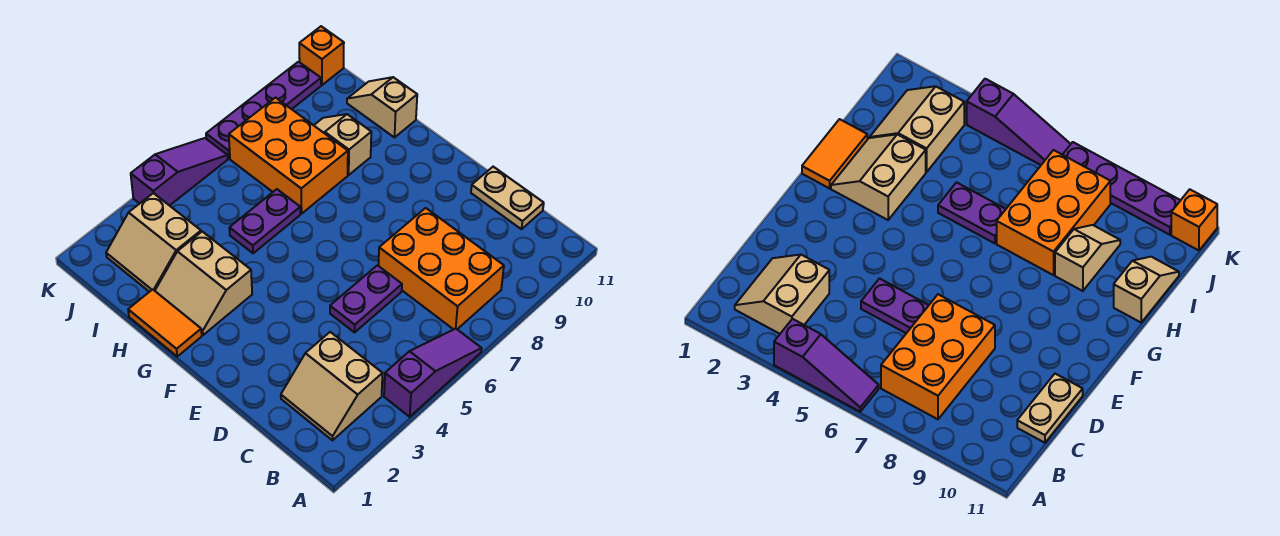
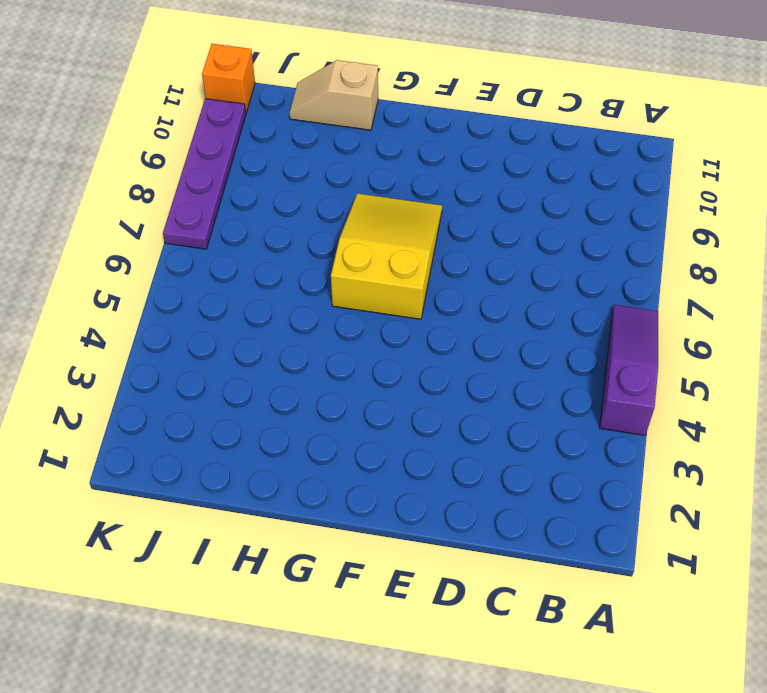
yellow slope F6:G8 level 1 top 6 -> none
none -> tan slope B2:C3 level 1 top 3
none -> orange brick B7:D8 level 1
none -> tan plate C11:D11 level 1

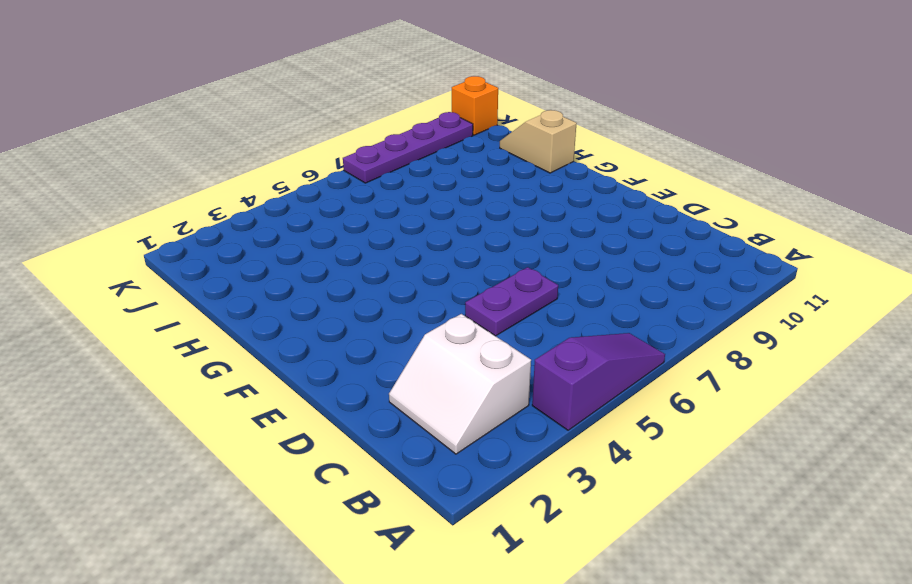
white slope B2:C3 level 1 top 3 -> tan slope B2:C3 level 1 top 3
none -> orange brick B7:D8 level 1
none -> tan plate C11:D11 level 1
none -> orange tile G1:H1 level 1

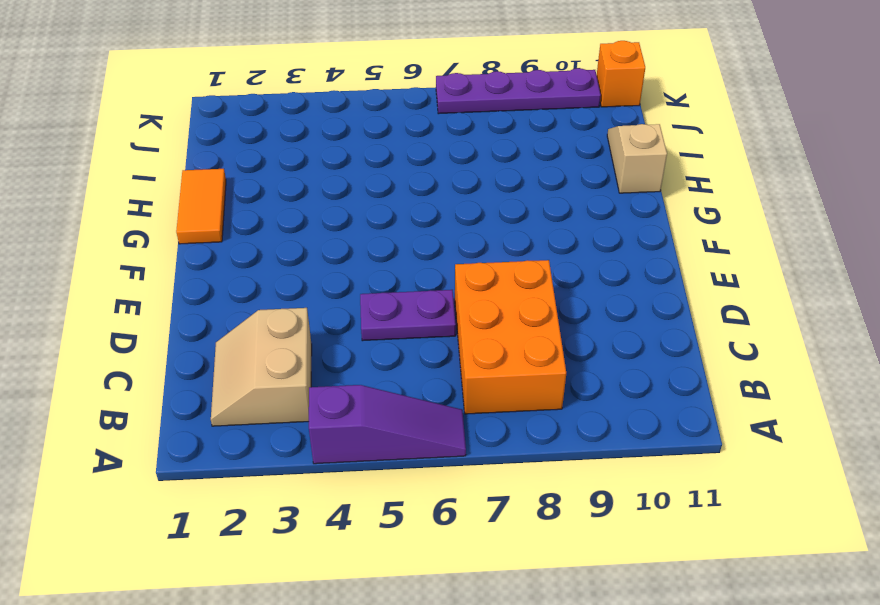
none -> tan plate C11:D11 level 1
none -> tan slope G2:H3 level 1 top 3
none -> purple plate H5:H6 level 1

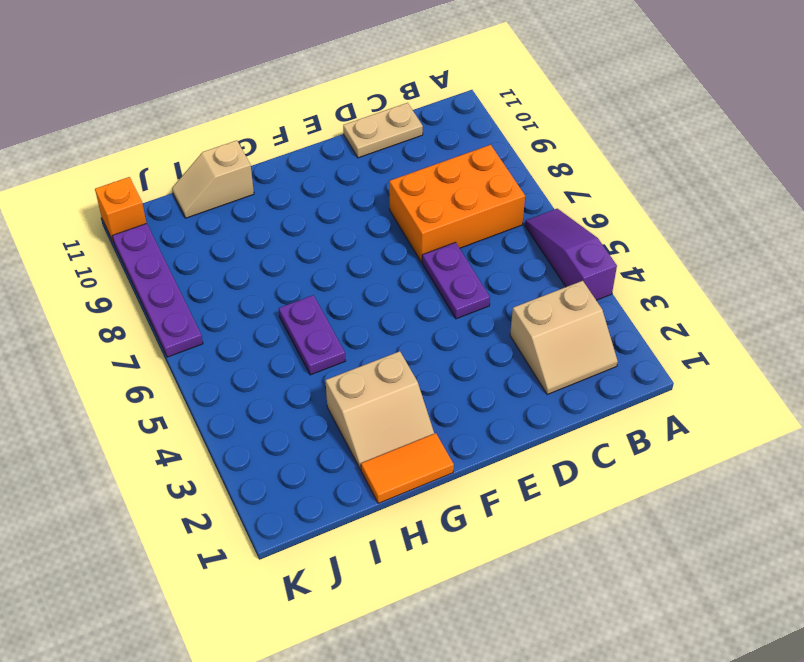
none -> orange brick H7:J8 level 1
none -> tan slope H9:I9 level 1 top H
none -> tan slope I2:J3 level 1 top 3

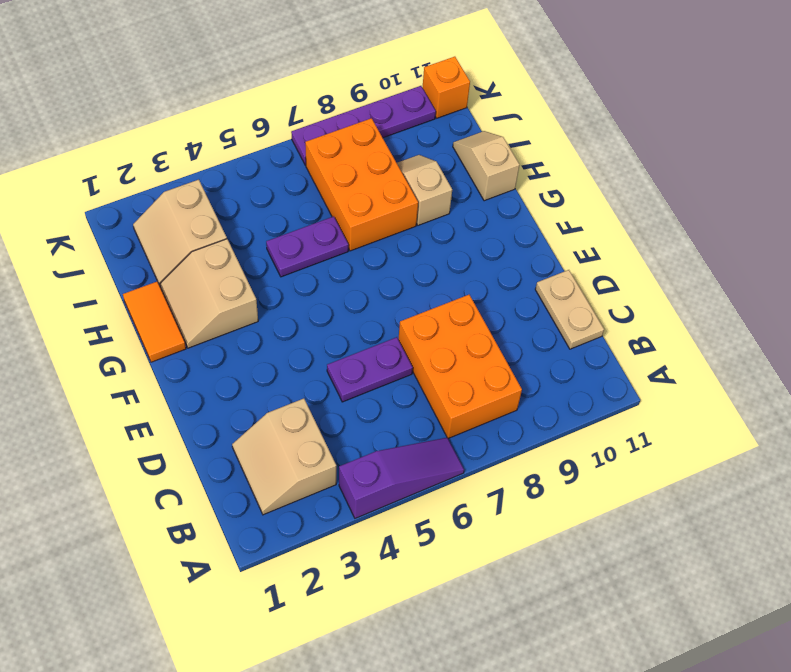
none -> purple slope K4:K6 level 1 top 4

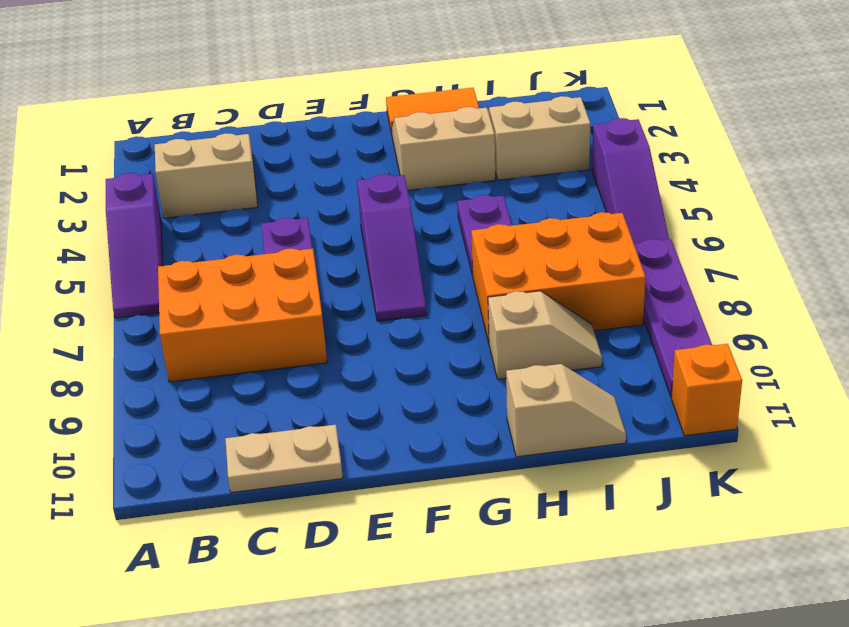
purple slope F5:F7 level 1 top 5 -> none

